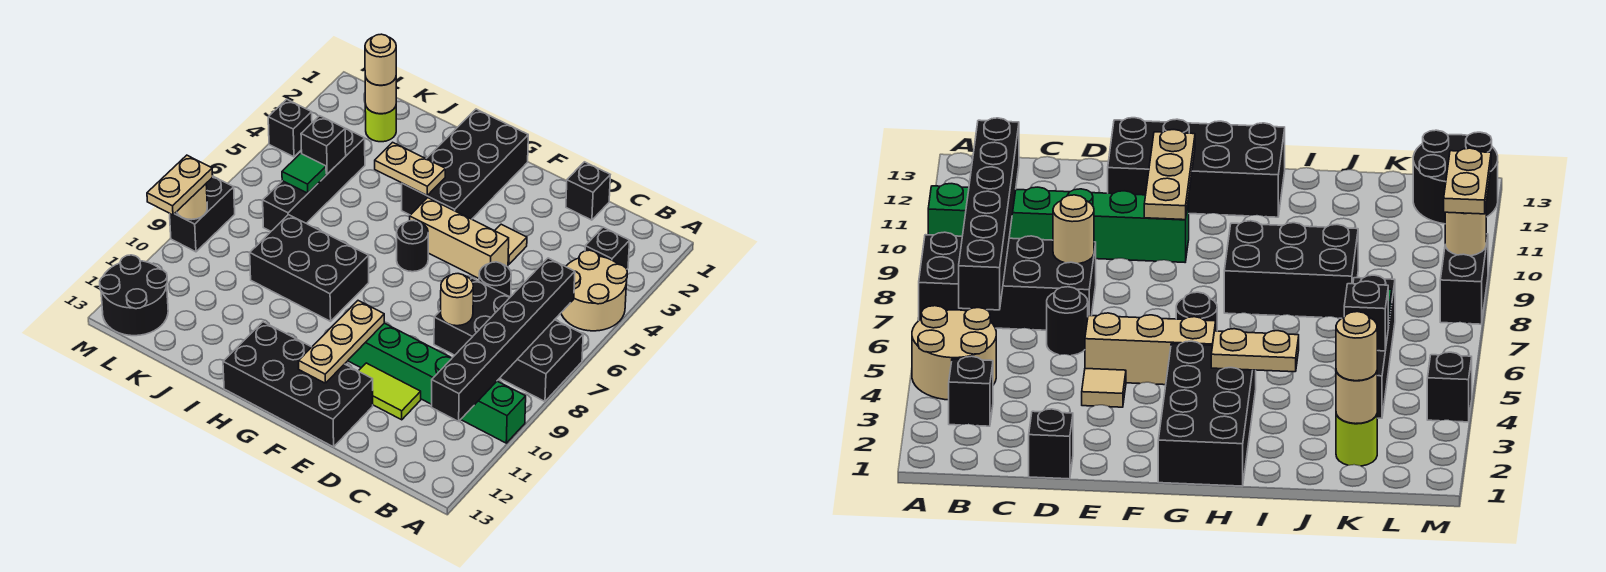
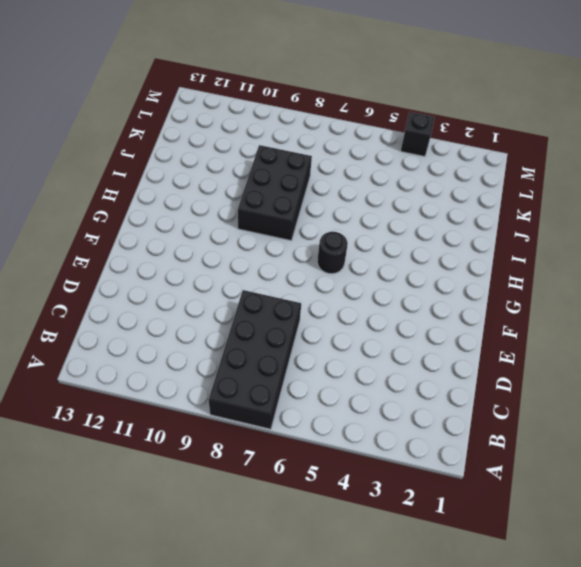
none -> tan round brick A4:B5 level 1
none -> green brick A10:F10 level 1
none -> black brick B3 level 1

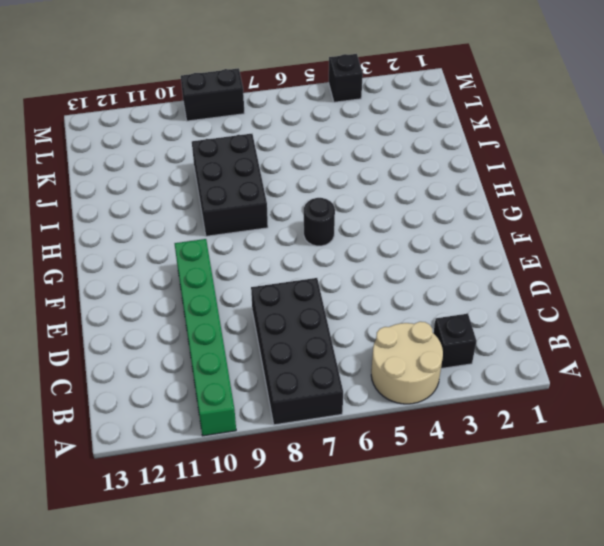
none -> black brick D1 level 1
none -> black round brick D6 level 1
none -> lime tile D11:E11 level 1

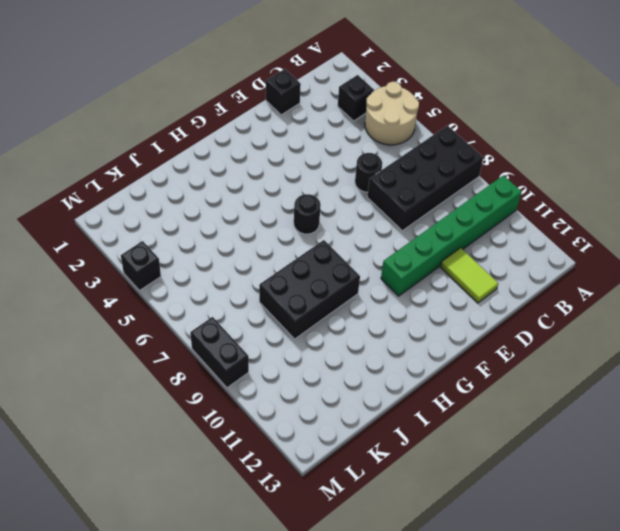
lime tile D11:D12 level 1 -> lime tile D11:E11 level 1
none -> tan tile E4 level 1
none -> tan brick E5:G5 level 1
none -> black brick E12:H13 level 1

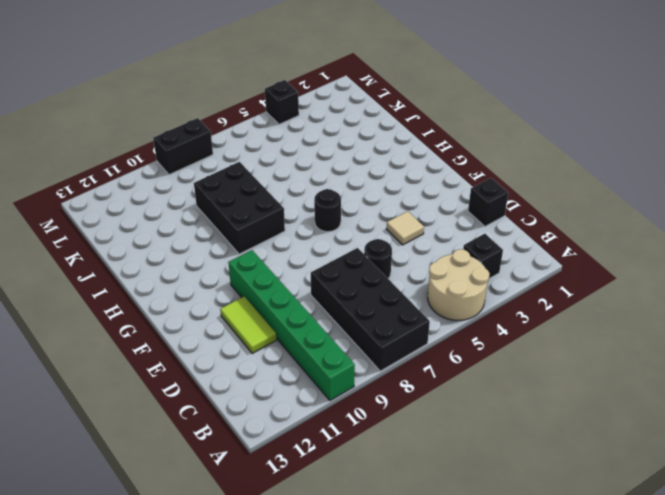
none -> tan brick E5:G5 level 1
none -> black brick E12:H13 level 1
none -> black brick G1:H4 level 1

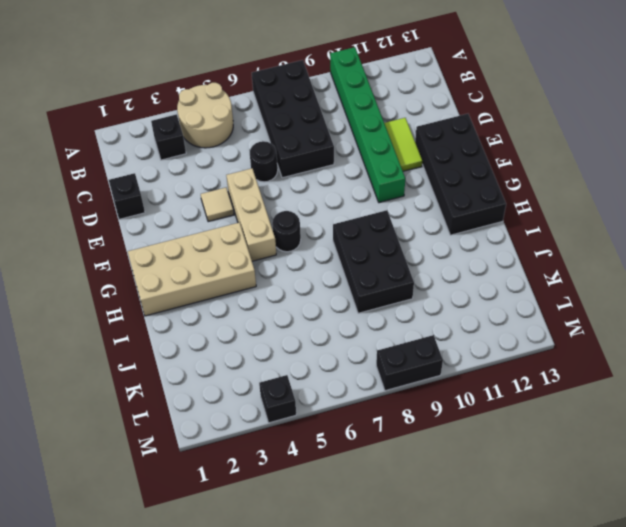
tan brick G1:H4 level 1 -> black brick G1:H4 level 1
none -> lime round brick K2 level 1
none -> black brick K4:K7 level 1
none -> black round brick L12:M13 level 1

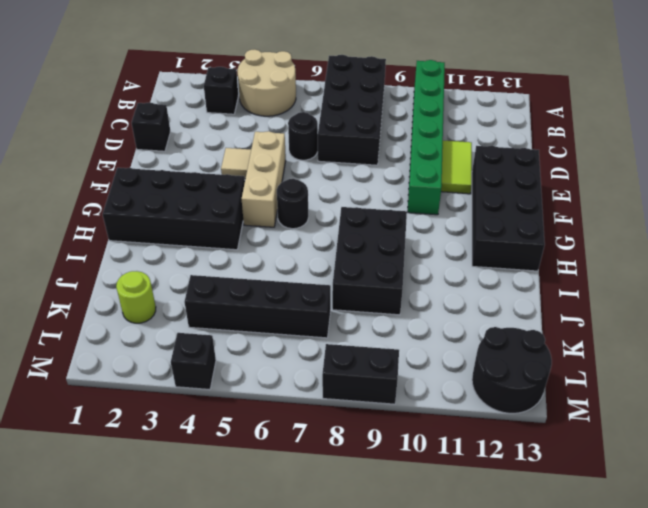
none -> black brick B6:B11 level 2
none -> tan round brick D8 level 2
none -> tan plate F10:F12 level 2

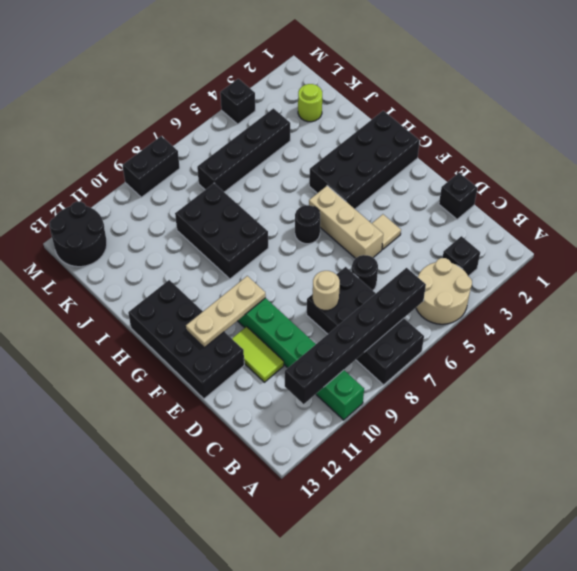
none -> tan plate H4:I4 level 2
none -> tan round brick K2 level 2
none -> black brick K5 level 2

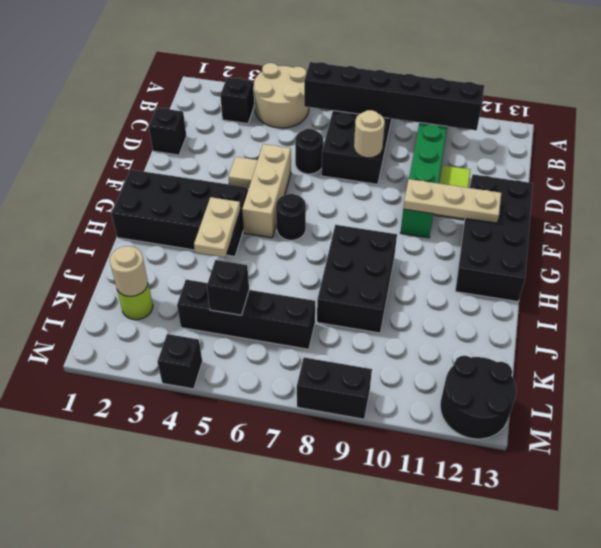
none -> green tile K6 level 2
none -> tan round brick M9 level 2
none -> tan round brick K2 level 3

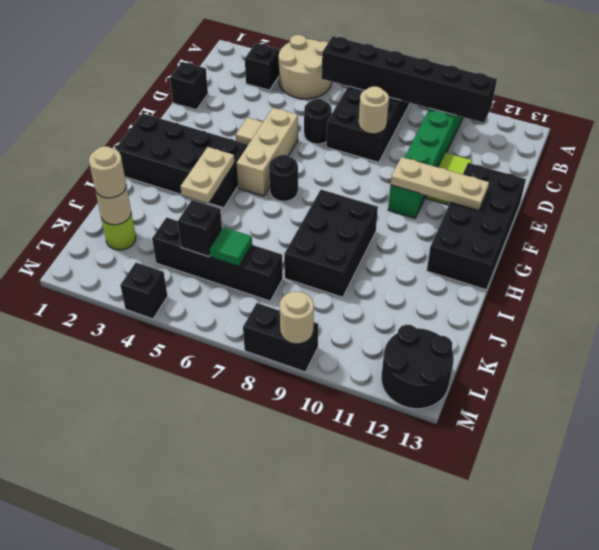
none -> tan plate M9:M10 level 3

